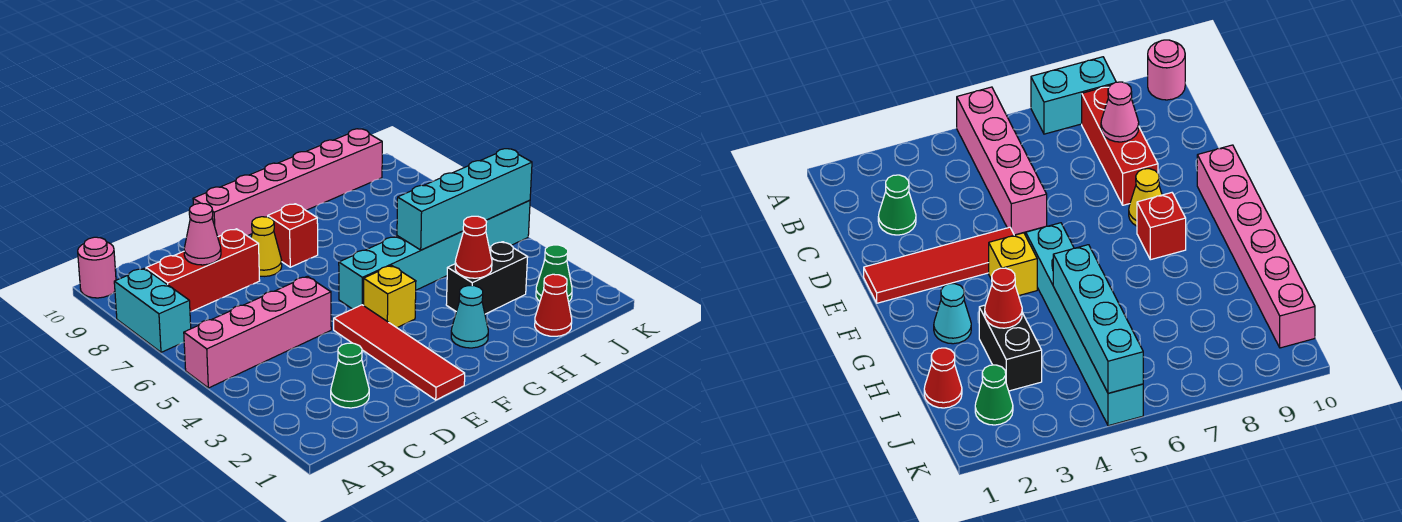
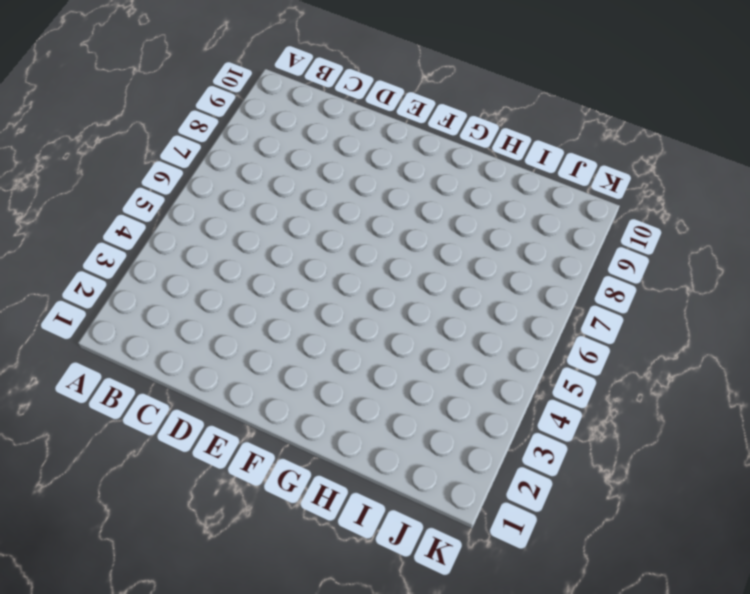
none -> pink brick A5:D5 level 1
none -> cyan brick A7:A8 level 1
none -> pink round brick A10 level 1

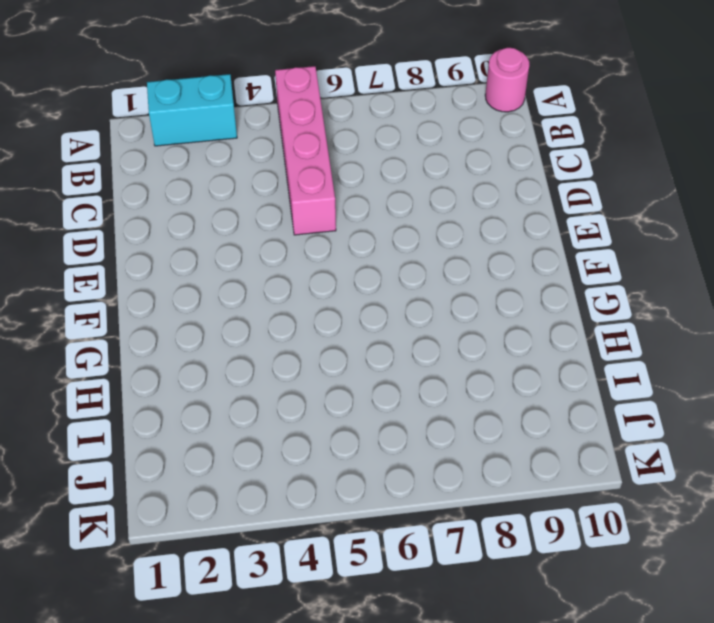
cyan brick A2:A3 level 1 -> cyan brick A7:A8 level 1
none -> red brick B8:D8 level 1
none -> green cone C2 level 1
none -> red tile E1:E4 level 1

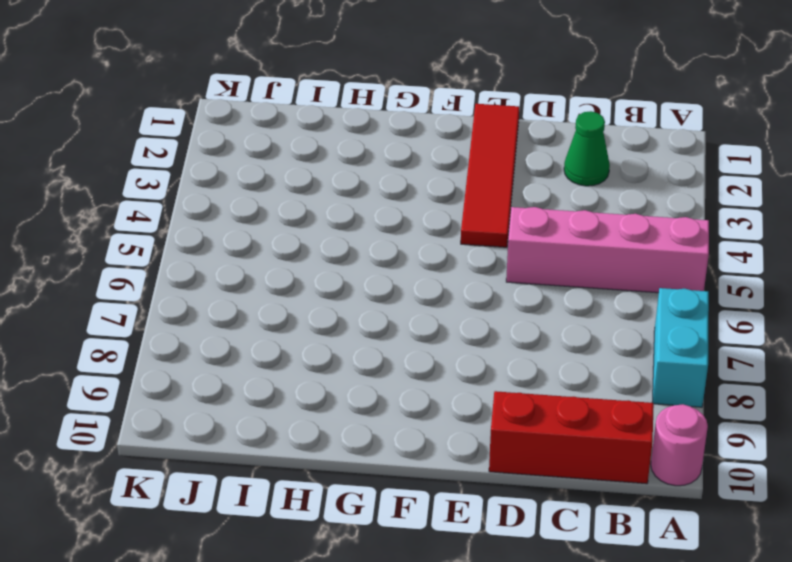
red brick B10:D10 level 1 -> red brick B8:D8 level 1
none -> yellow cone E8 level 1
none -> pink brick E10:J10 level 1
none -> yellow brick F4 level 1

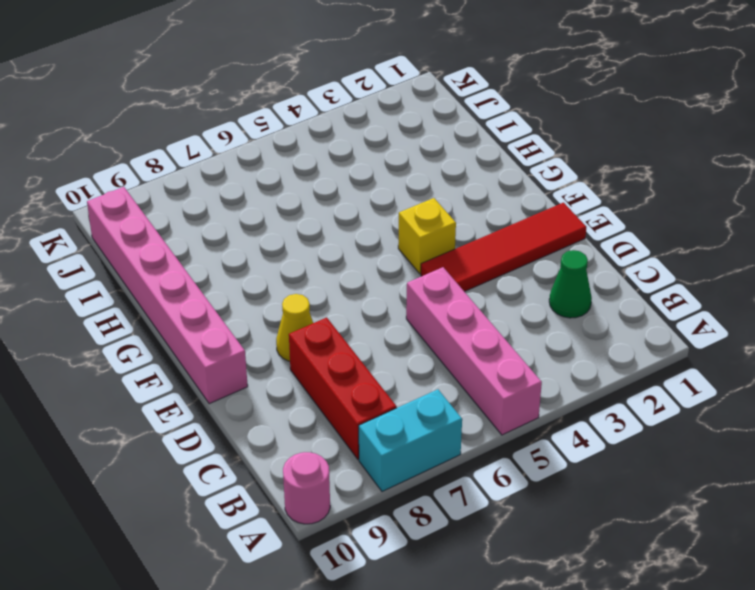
none -> cyan brick F5:K5 level 1
none -> red brick F8 level 1
none -> cyan cone G2 level 1

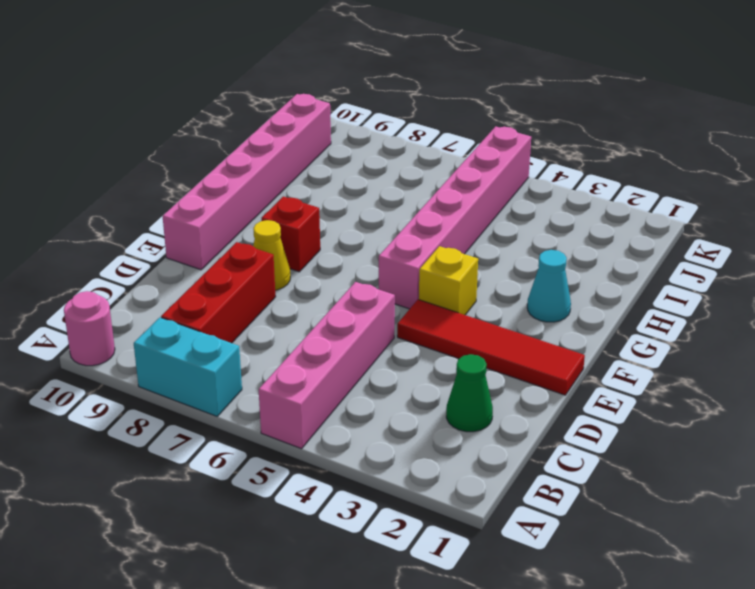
pink brick F5:K5 level 1 -> cyan brick F5:K5 level 1
none -> black brick H3:I3 level 1
none -> red cone I1 level 1
none -> green cone J2 level 1

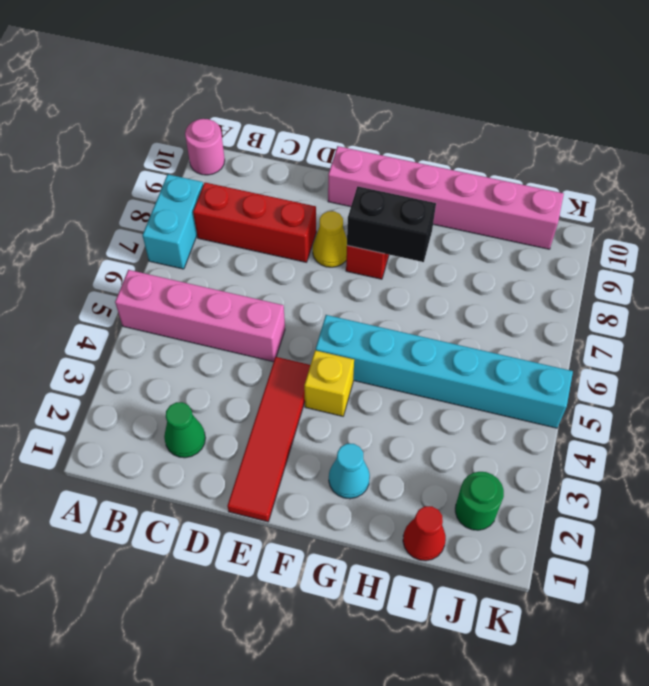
black brick F8:G8 level 2 -> black brick H3:I3 level 1
green round brick J2 level 1 -> green cone J2 level 1
none -> pink cone C8 level 2
none -> red cone H3 level 2
none -> cyan brick H5:K5 level 2

